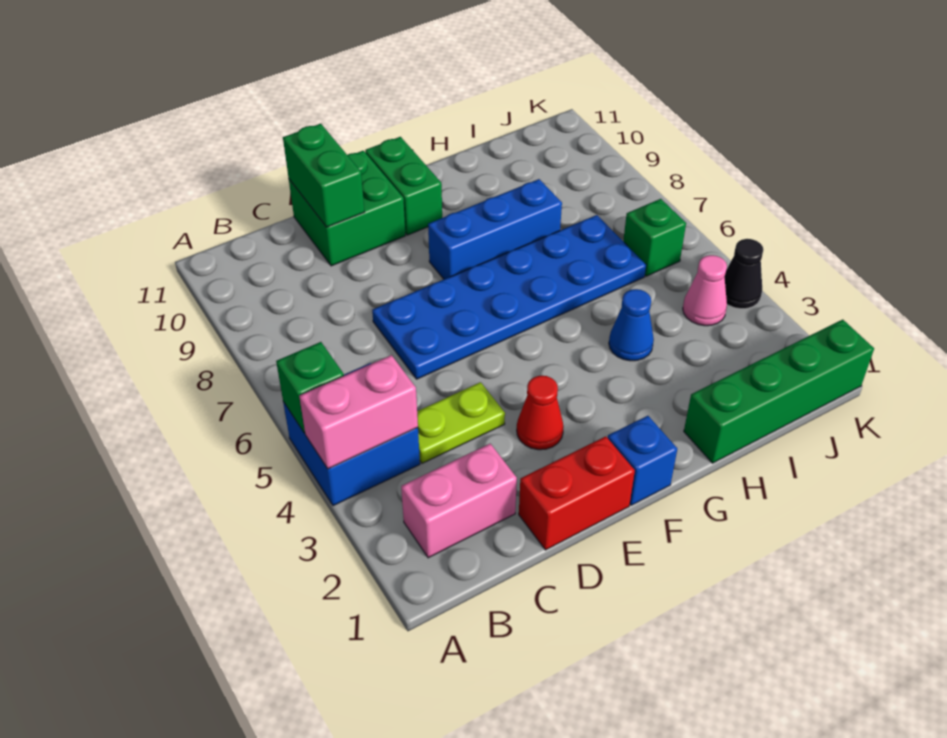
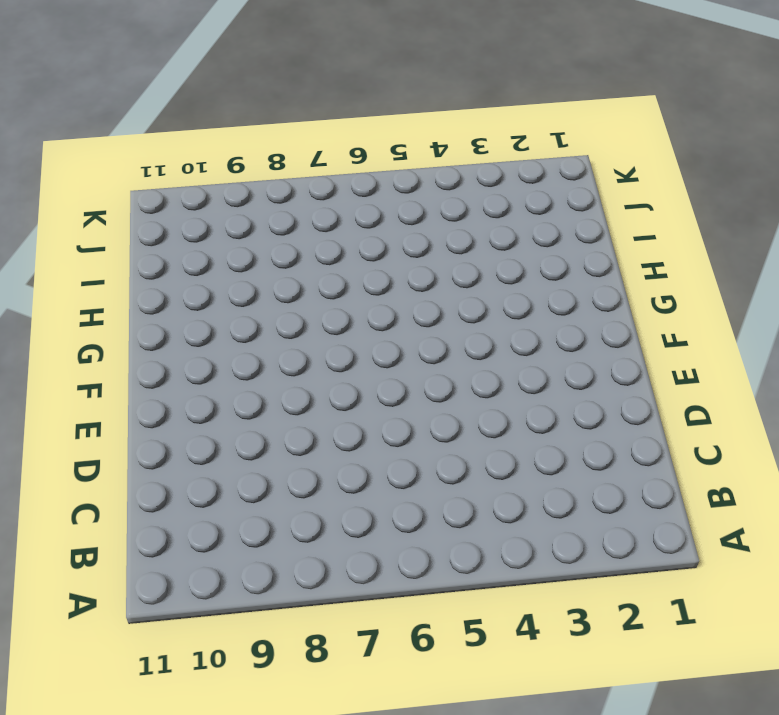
none -> blue brick A4:B5 level 1
none -> pink brick B2:C2 level 1
none -> lime plate C4:D4 level 1

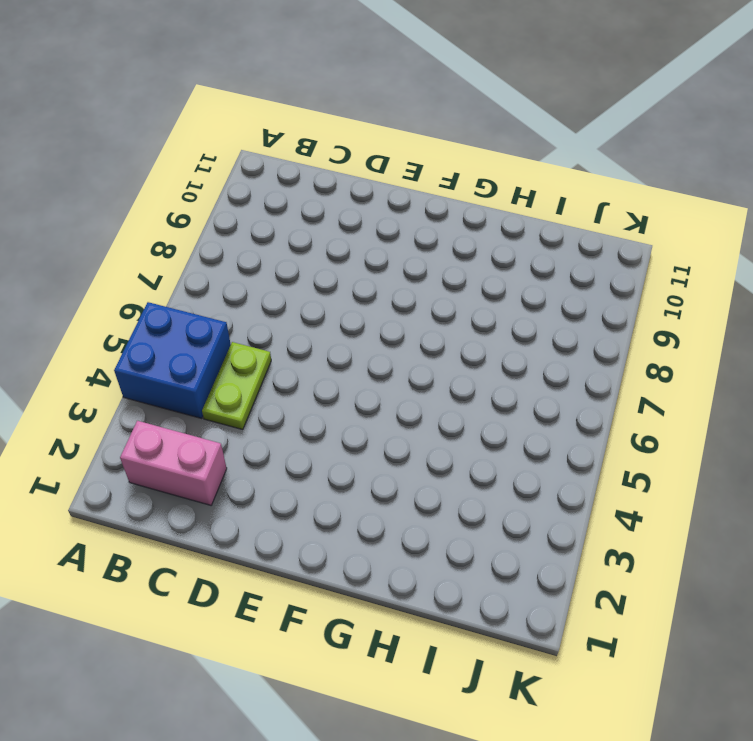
lime plate C4:C5 level 1 -> lime plate C4:D4 level 1
none -> red brick D1:E1 level 1
none -> blue plate D6:I7 level 1
none -> green brick D10:E11 level 1

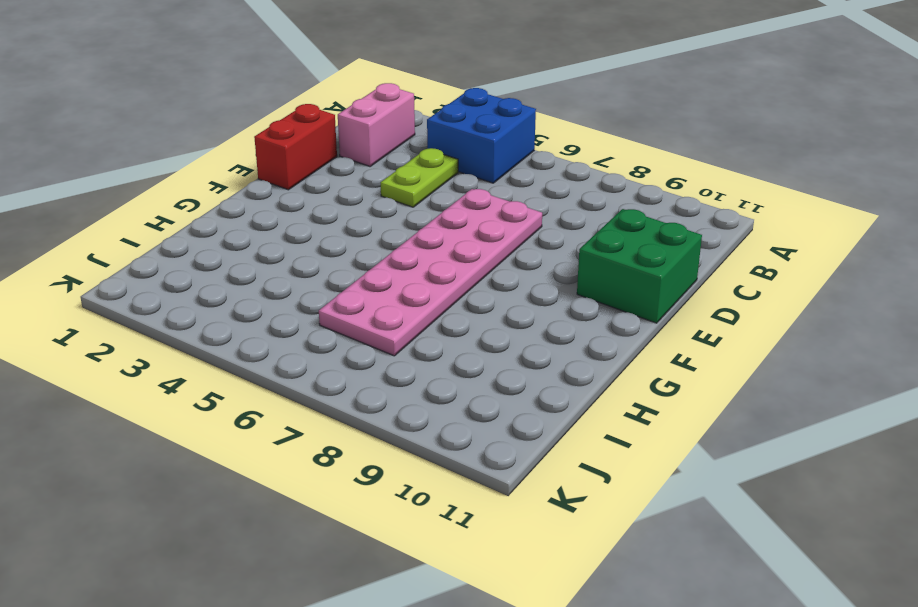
pink plate D6:I7 level 1 -> blue plate D6:I7 level 1
none -> red cone E3 level 1
none -> blue brick F1 level 1
none -> blue brick F8:H8 level 1

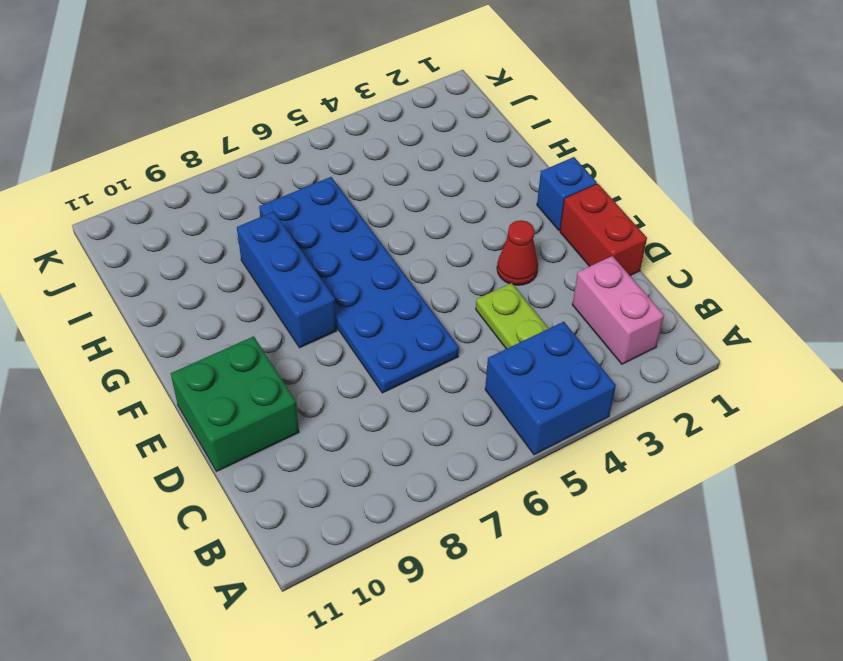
none -> green brick F10:F11 level 1
none -> green brick H1:K1 level 1
none -> blue cone H4 level 1

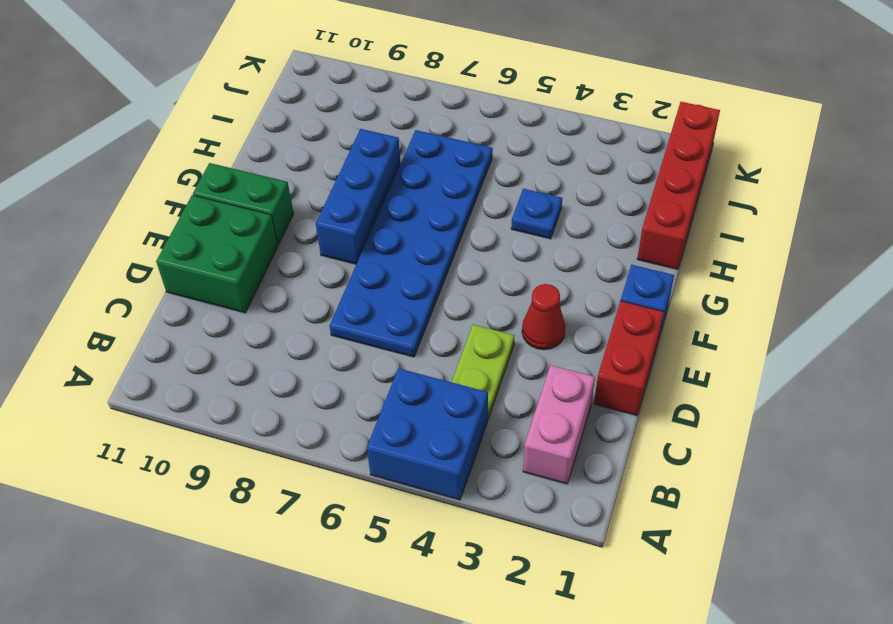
red brick H1:K1 level 1 -> green brick H1:K1 level 1
blue plate H4 level 1 -> blue cone H4 level 1
none -> pink cone J4 level 1
none -> green brick J6 level 1
none -> black cone K4 level 1

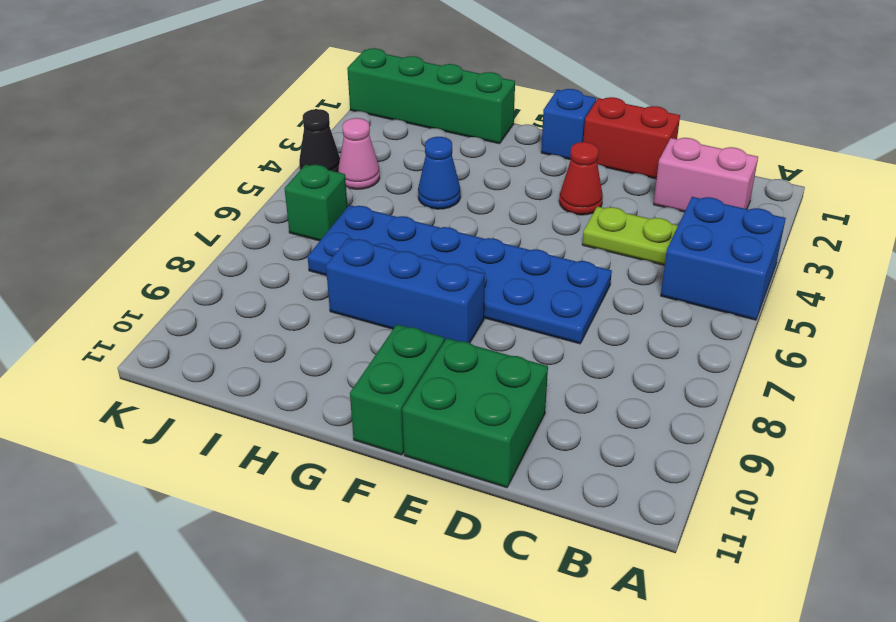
none -> pink brick A4:B4 level 2
none -> green brick A5 level 2
none -> green brick D10:D11 level 2

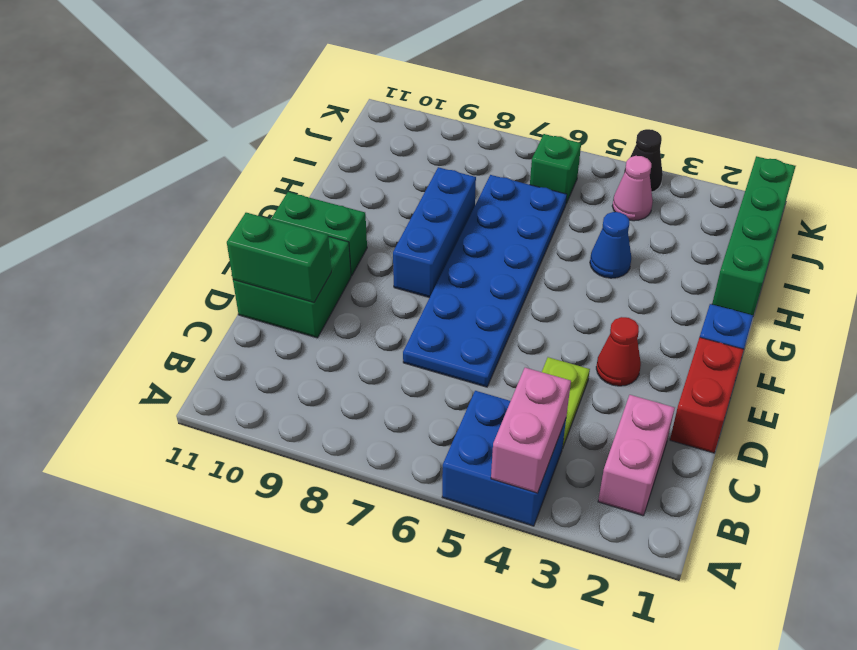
none -> green brick A5 level 2

